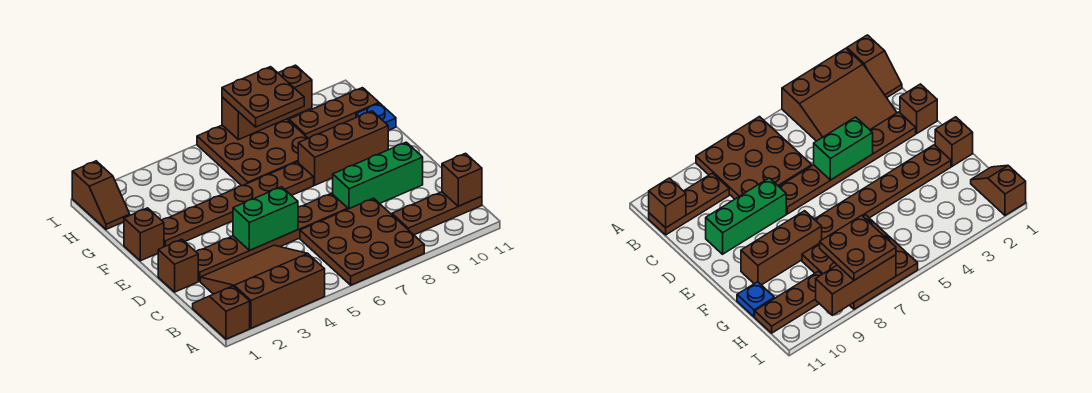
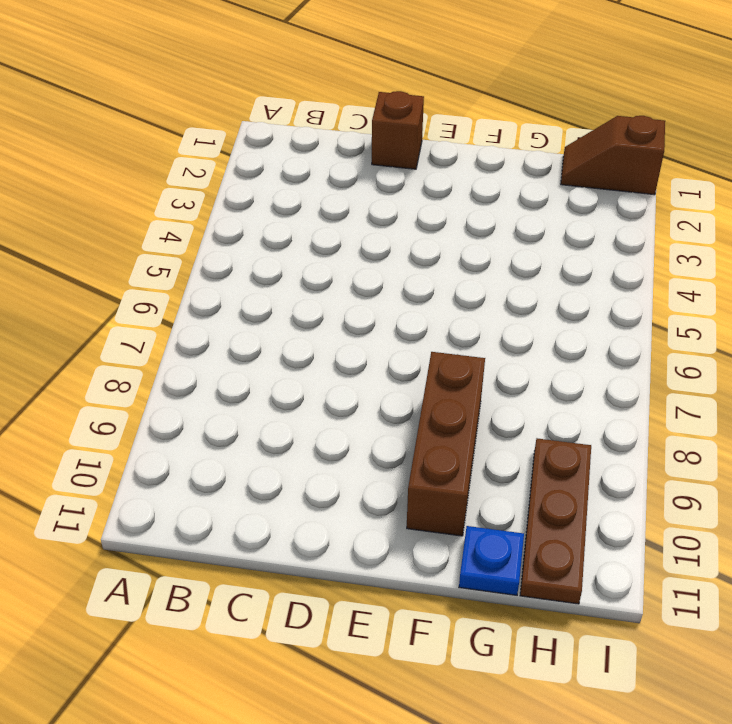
none -> brown slope A1:B1 level 1 top A
none -> brown slope A2:C4 level 1 top A
none -> brown plate A6:C8 level 1

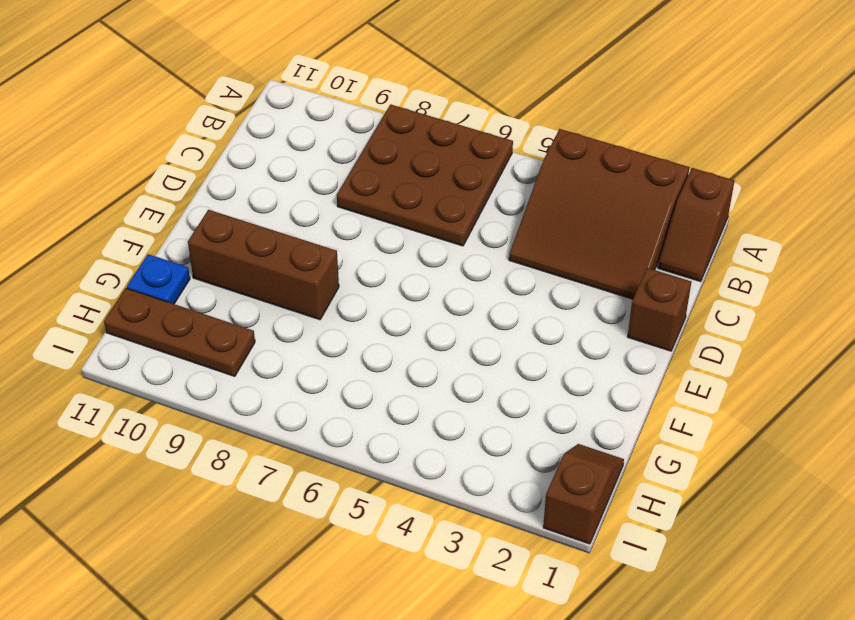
none -> brown plate B9:B11 level 1
none -> brown plate D2:D7 level 1
none -> green brick D8:D10 level 1

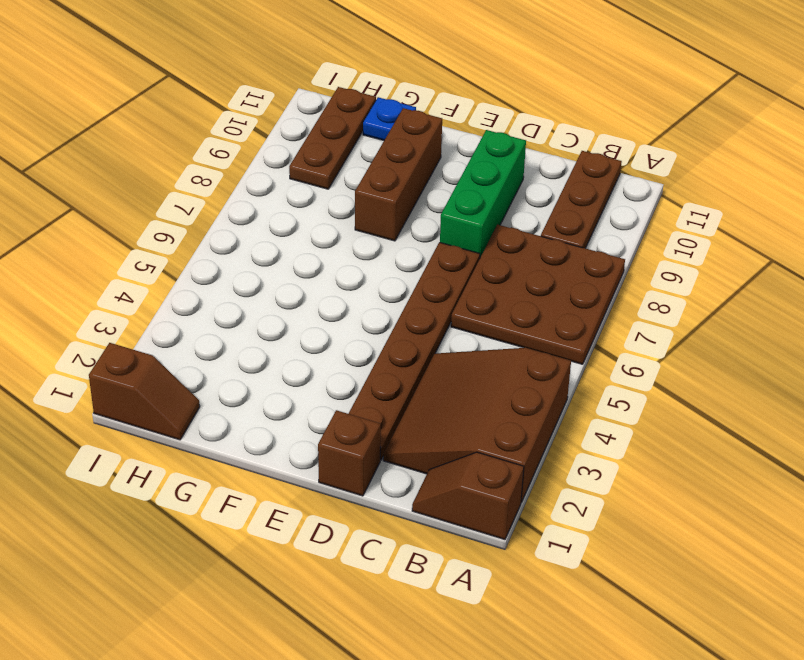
none -> brown brick F1 level 1
none -> brown plate F2:F7 level 1
none -> brown plate G6:I8 level 1

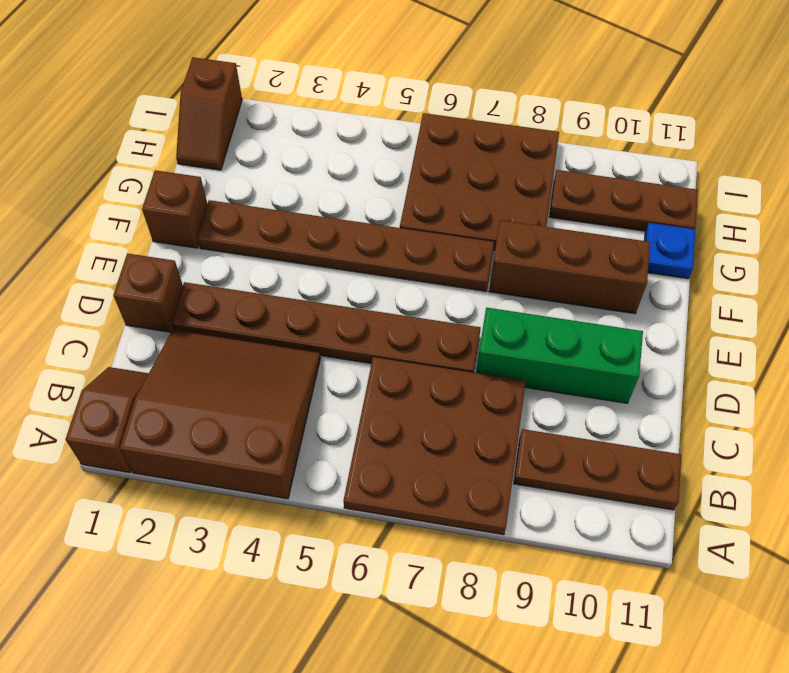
none -> brown brick B11 level 2
none -> green brick D4:D5 level 2
none -> brown brick I7:I9 level 2

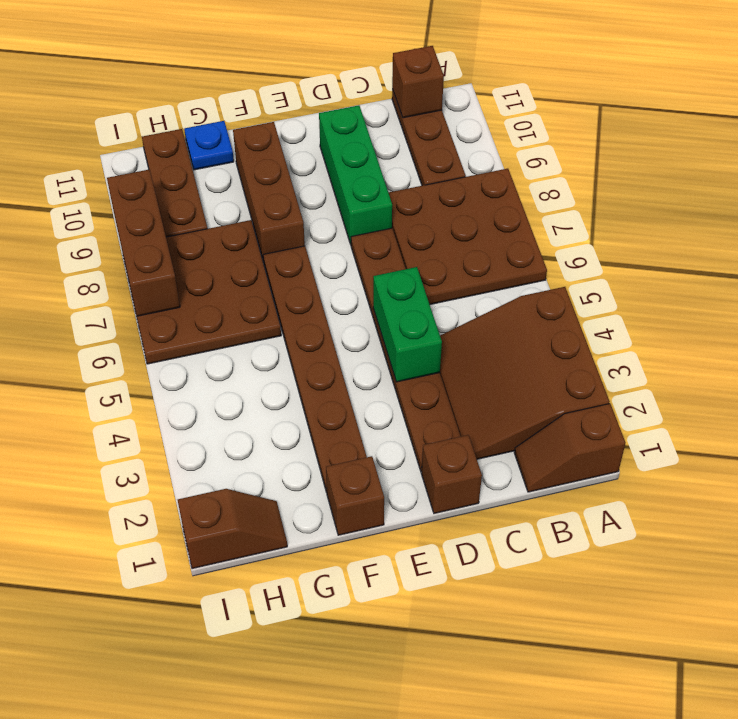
none -> brown plate H7:I8 level 3

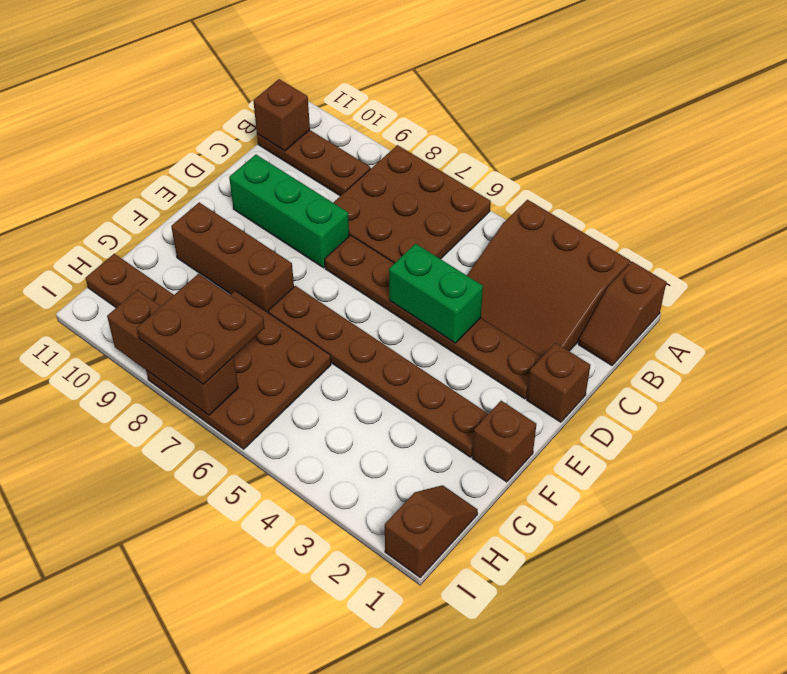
none -> blue plate G11 level 1

